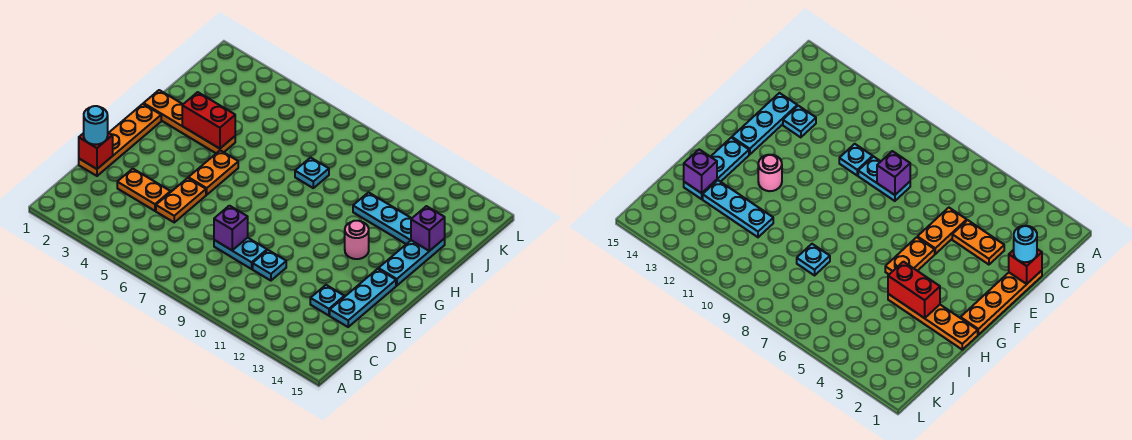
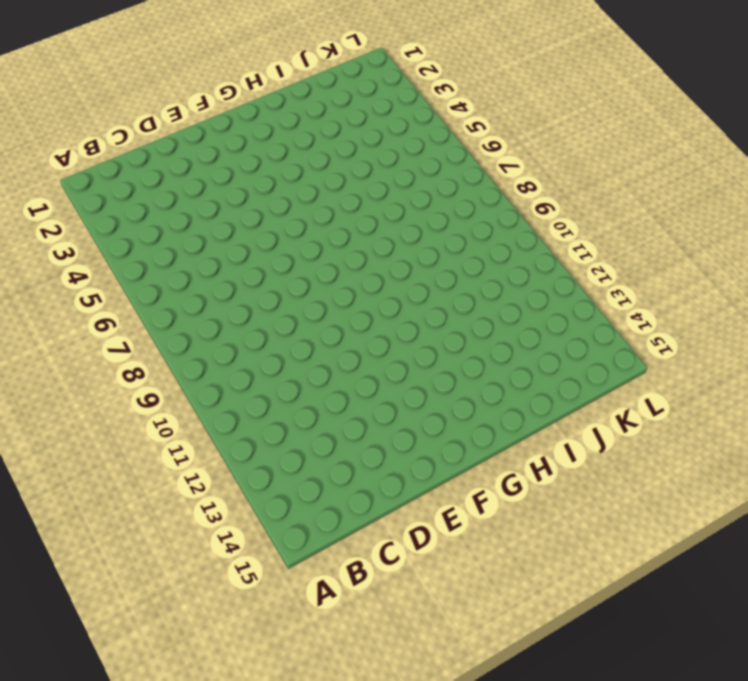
none -> orange plate D1:G1 level 1
none -> orange plate D3:D4 level 1
none -> orange plate D5:E5 level 1

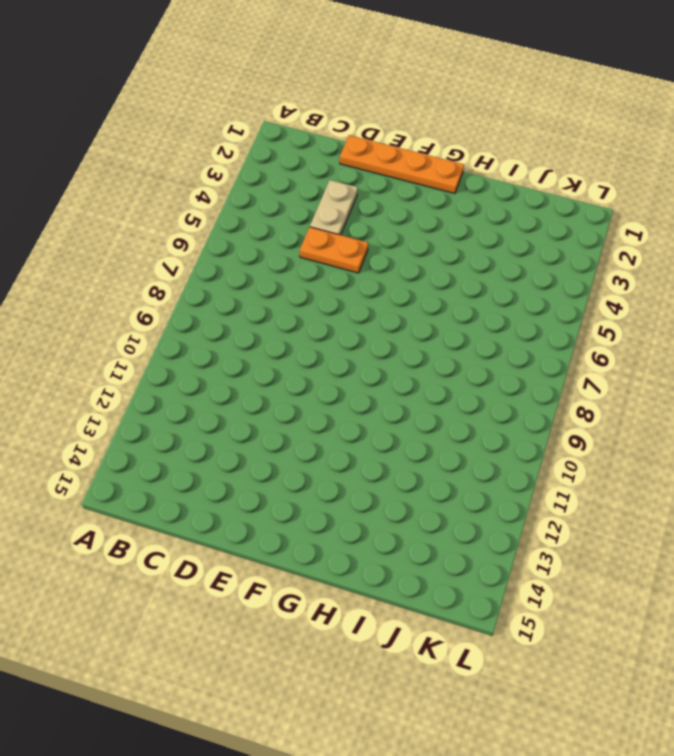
tan plate D3:D4 level 1 -> orange plate D3:D4 level 1
none -> cyan plate D8:D9 level 1
none -> cyan plate D10 level 1
none -> cyan plate D13 level 1

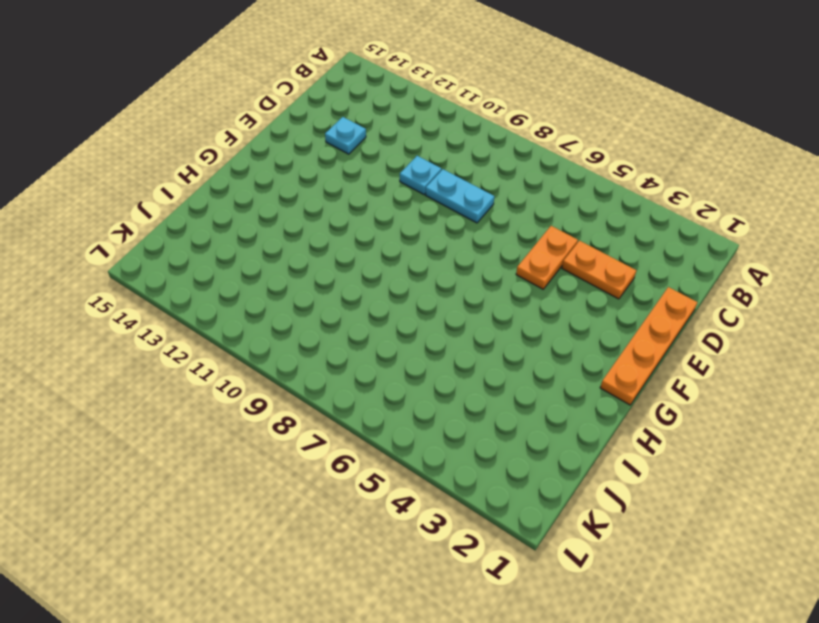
none -> cyan plate D14:F14 level 1
none -> orange plate F5:G5 level 1
none -> pink round brick G12 level 1

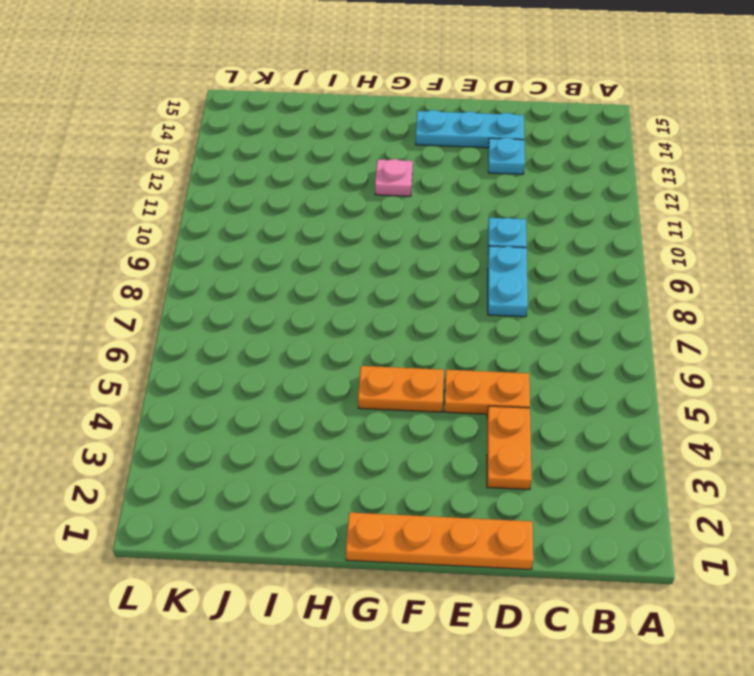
pink plate G12 level 1 -> pink round brick G12 level 1
none -> cyan plate G14:I14 level 1
none -> orange plate H1:H4 level 1
none -> cyan plate I8 level 1

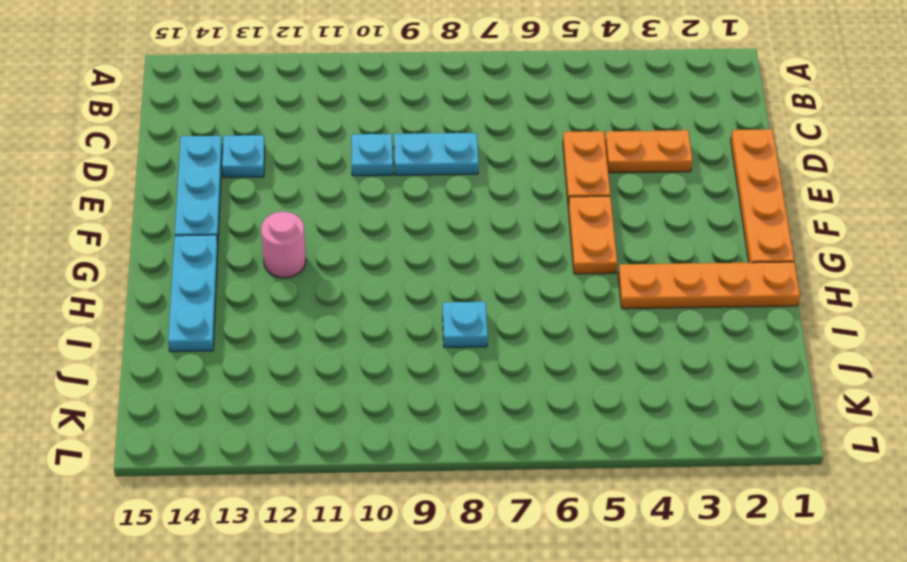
none -> cyan plate I11:I13 level 1
none -> red brick D1 level 2
none -> purple brick D8 level 2

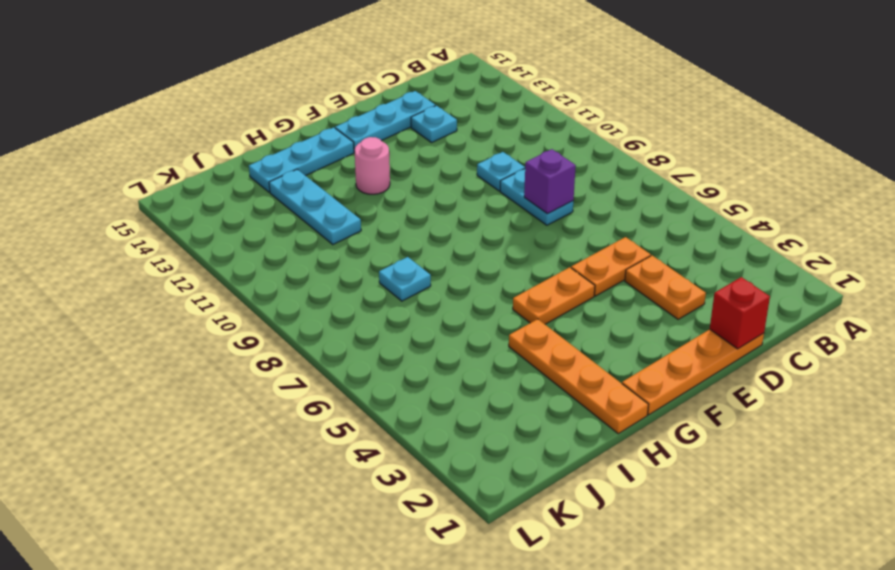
none -> red brick H3:H4 level 2
none -> purple brick I14 level 2
none -> cyan round brick D1 level 3

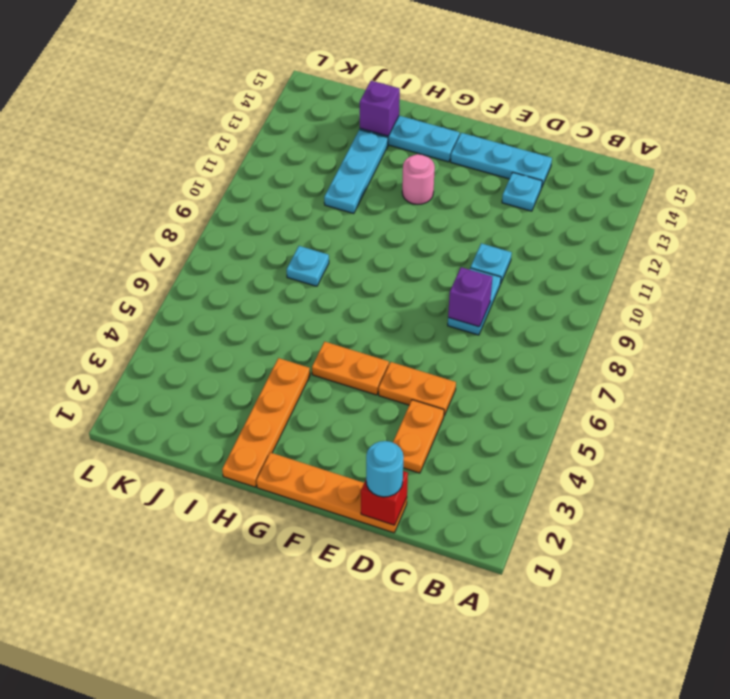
none -> red brick H3:H4 level 2

